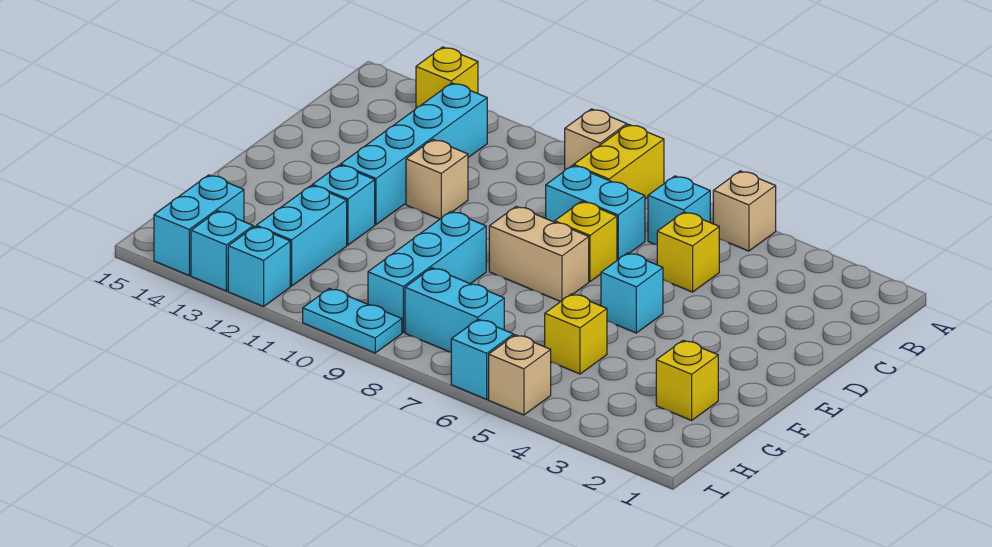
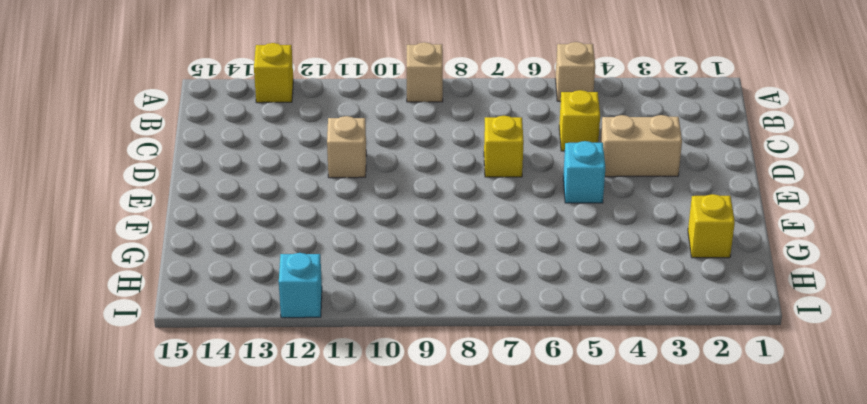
tan brick D3:D4 level 1 -> tan brick E7:E8 level 1
none -> yellow brick A8:B8 level 1
none -> cyan brick B6 level 1
none -> cyan brick B12:E12 level 1

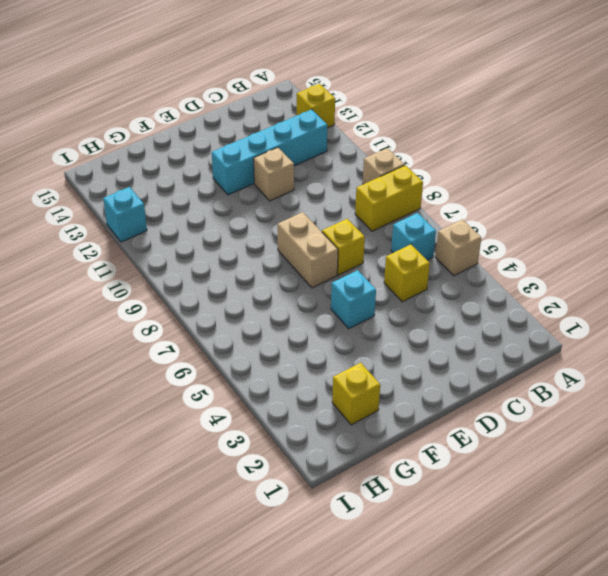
none -> cyan brick C7:C8 level 1
none -> cyan brick F9:H9 level 1
none -> cyan brick F12 level 1

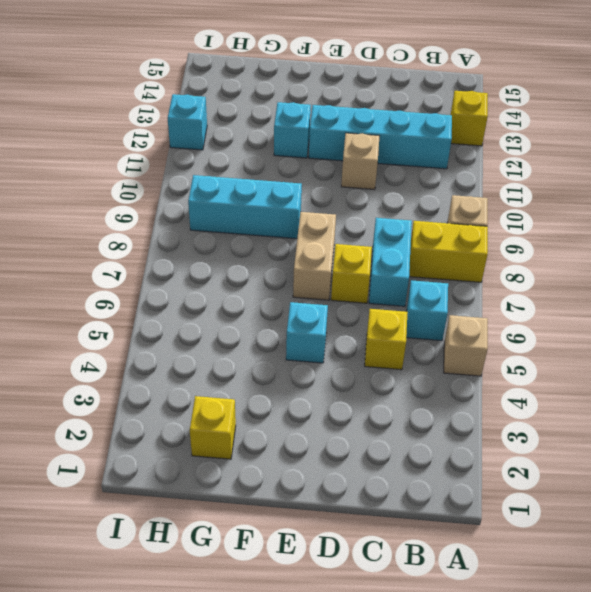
none -> yellow brick G5 level 1
none -> cyan brick G12:H12 level 1
none -> cyan brick H7:H8 level 1

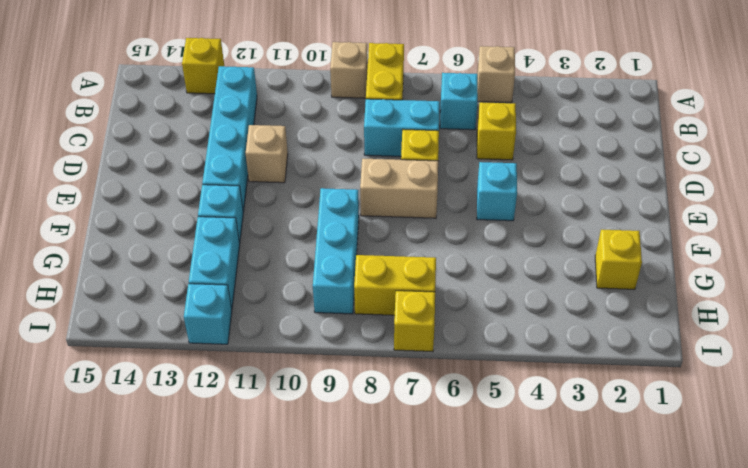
yellow brick H7:H8 level 1 -> cyan brick H7:H8 level 1
yellow brick I7 level 1 -> yellow brick G5 level 1
none -> cyan brick H14:I14 level 1
none -> tan brick I5 level 1
none -> cyan brick I6 level 1

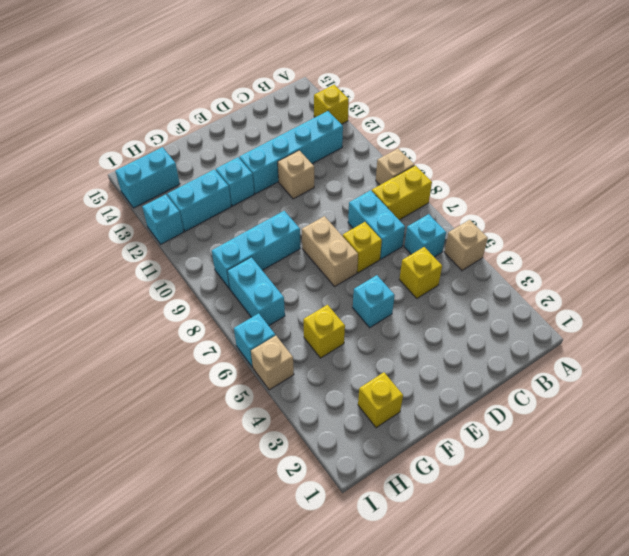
none -> cyan plate I9:I10 level 1
none -> cyan brick I13 level 1

